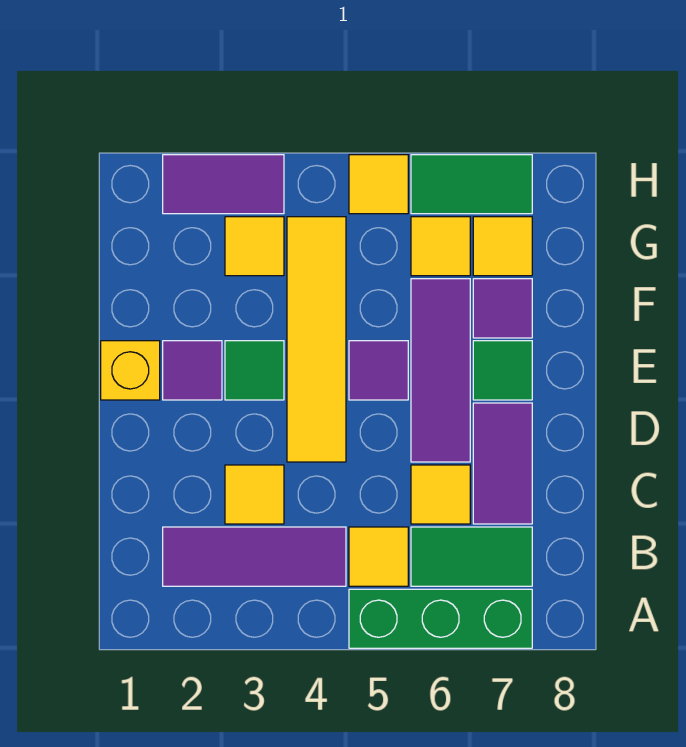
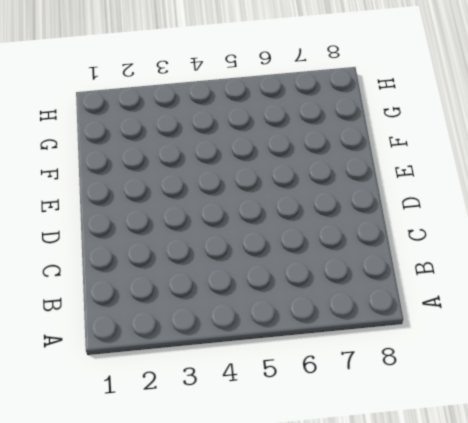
none -> green brick A5:A7 level 1
none -> purple tile B2:B4 level 1
none -> yellow tile B5 level 1

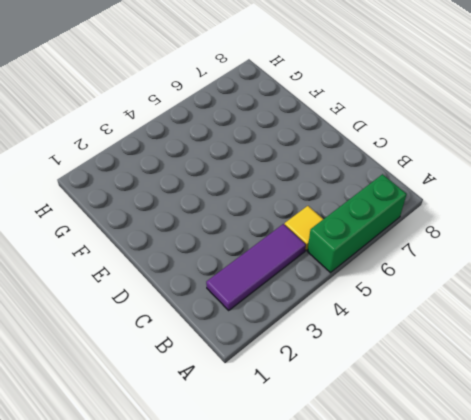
none -> green tile B6:B7 level 1
none -> yellow tile C3 level 1
none -> yellow tile C6 level 1

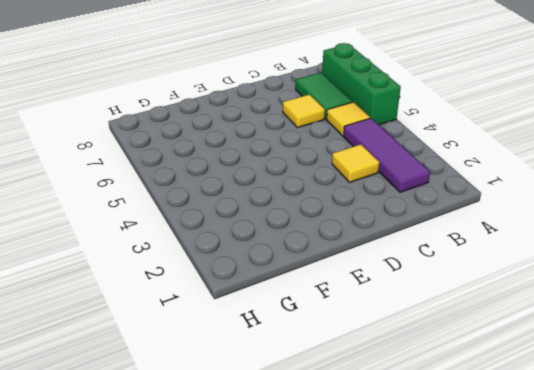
none -> purple tile C7:D7 level 1
none -> yellow tile D4:G4 level 1
none -> purple tile D6:F6 level 1

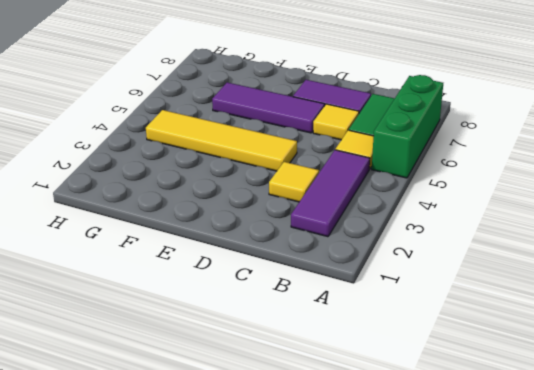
none -> yellow brick E1 level 1
none -> purple tile E2 level 1
none -> green tile E3 level 1

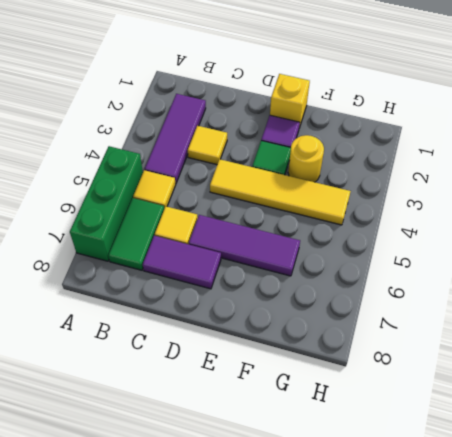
yellow round brick F3 level 1 -> none
none -> purple tile E5 level 1
none -> green tile E7 level 1
none -> purple tile F7 level 1

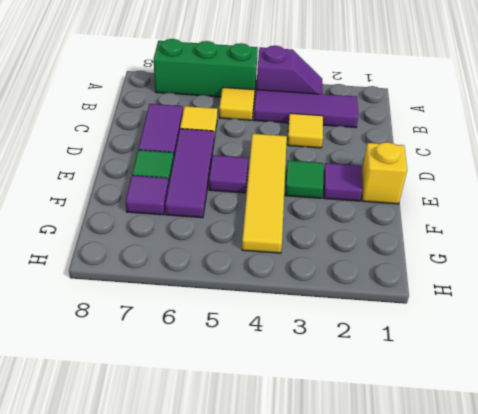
purple slope A3:A4 level 1 top 4 -> none
none -> green tile B6:B7 level 1
none -> yellow tile G3 level 1
none -> yellow tile G6 level 1

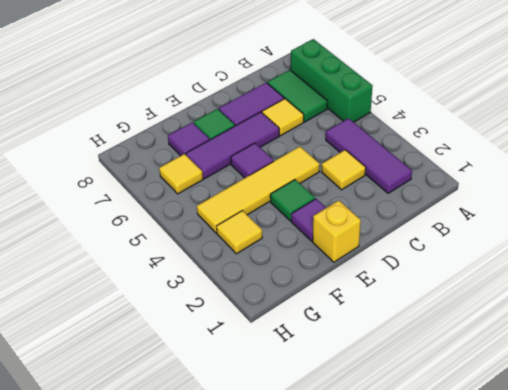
none -> yellow tile B5 level 1
none -> yellow tile G7 level 1
none -> purple tile H2:H3 level 1

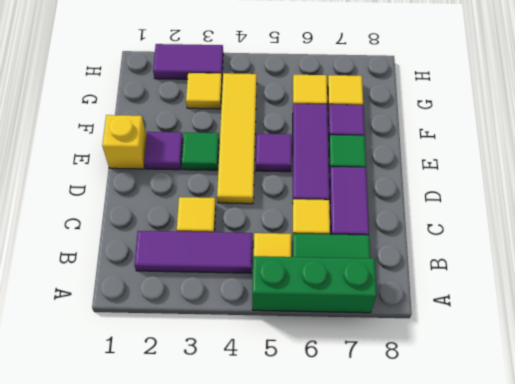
none -> yellow tile H5 level 1
none -> green tile H6:H7 level 1

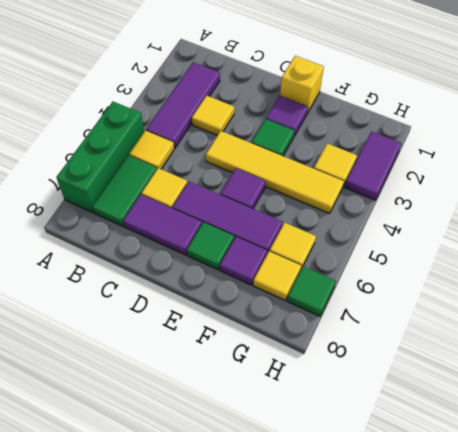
green tile H7 level 1 -> green tile H6:H7 level 1
none -> yellow tile H5 level 1

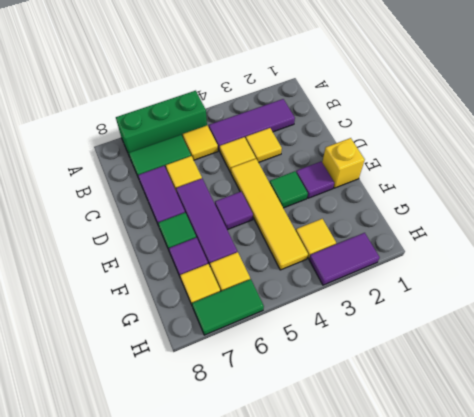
yellow tile C4 level 1 -> yellow tile H5 level 1

